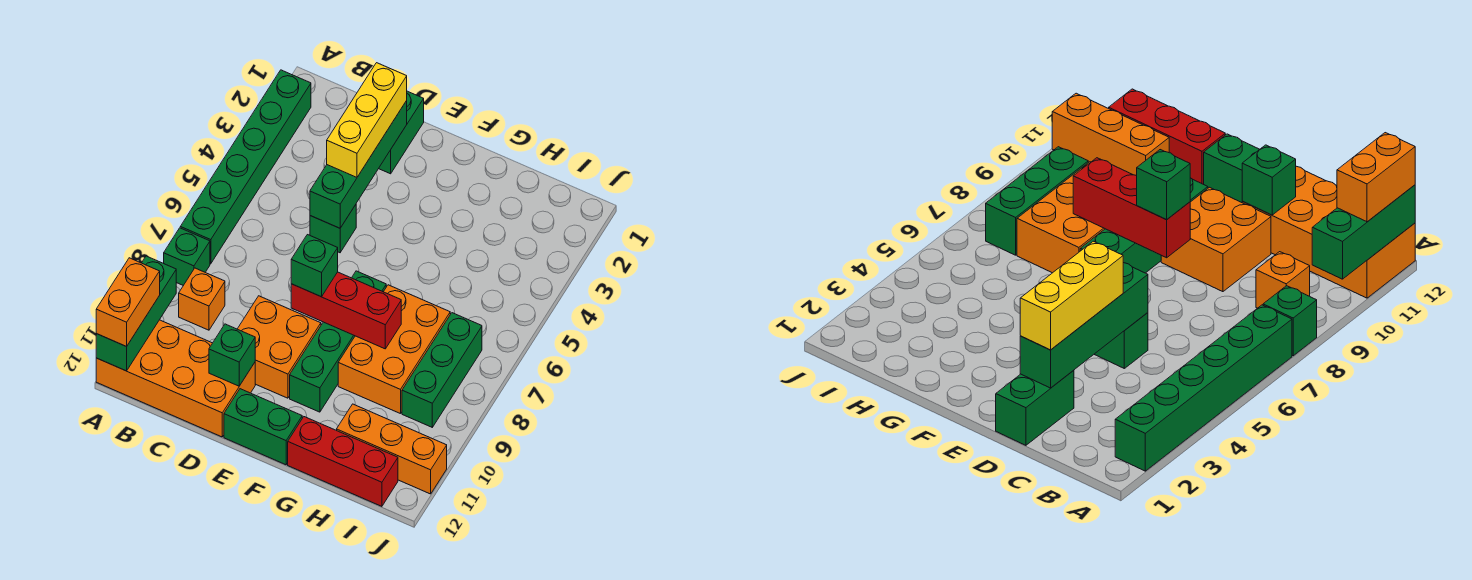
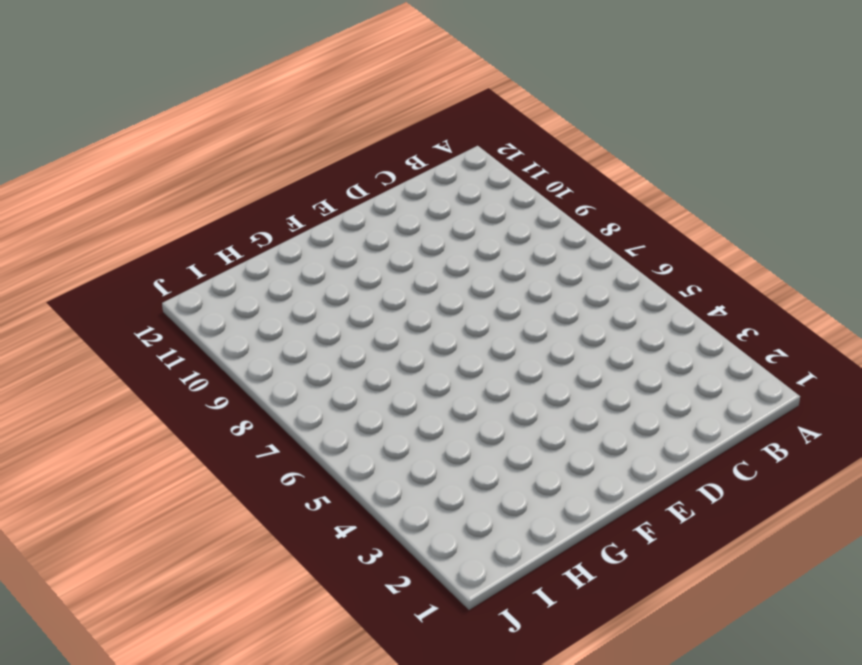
none -> green brick A2:A7 level 1
none -> green brick A8 level 1
none -> orange brick A11:D12 level 1

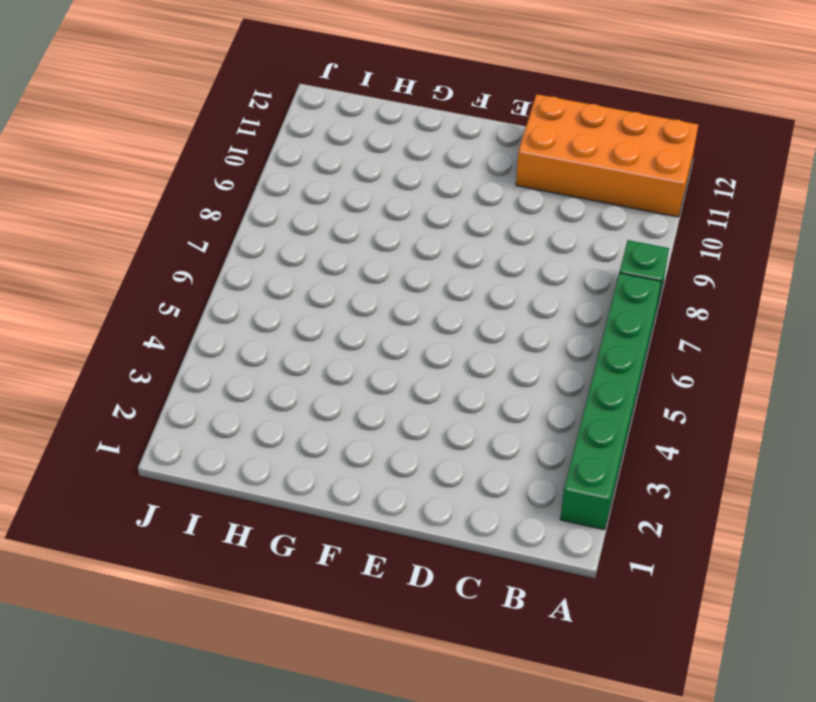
none -> orange brick B9 level 1
none -> green brick D1:D2 level 1
none -> green brick D5 level 1

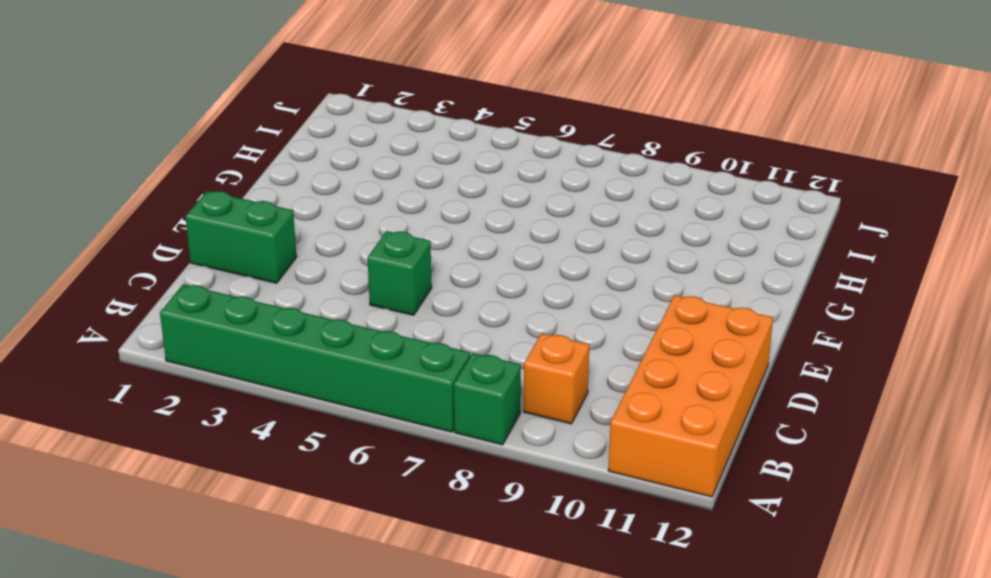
none -> orange brick D9:E10 level 1
none -> green brick E12:F12 level 1
none -> green brick F7:F10 level 1

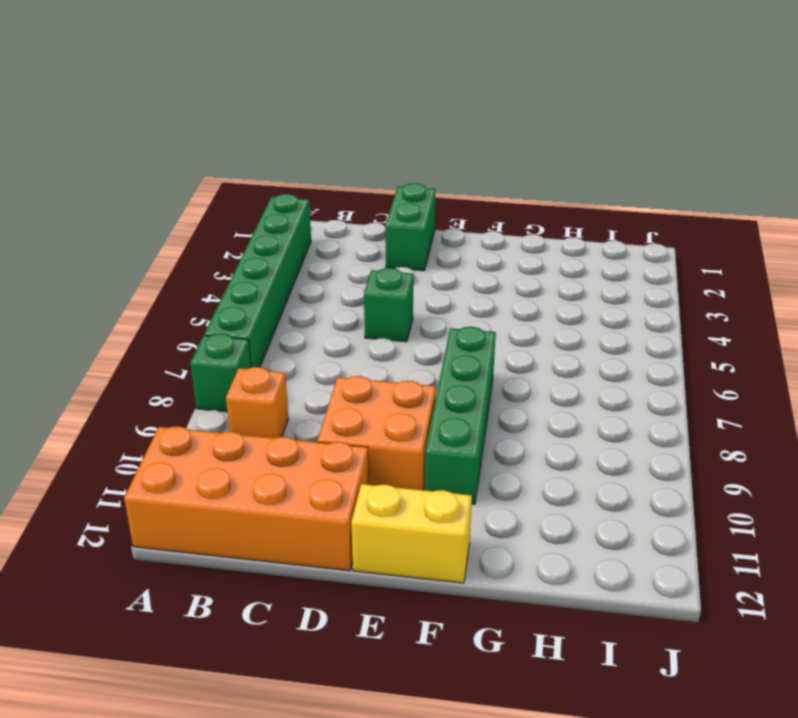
yellow brick E12:F12 level 1 -> green brick E12:F12 level 1
none -> orange brick G7:H9 level 1
none -> red brick G12:I12 level 1
none -> orange brick H11:J11 level 1

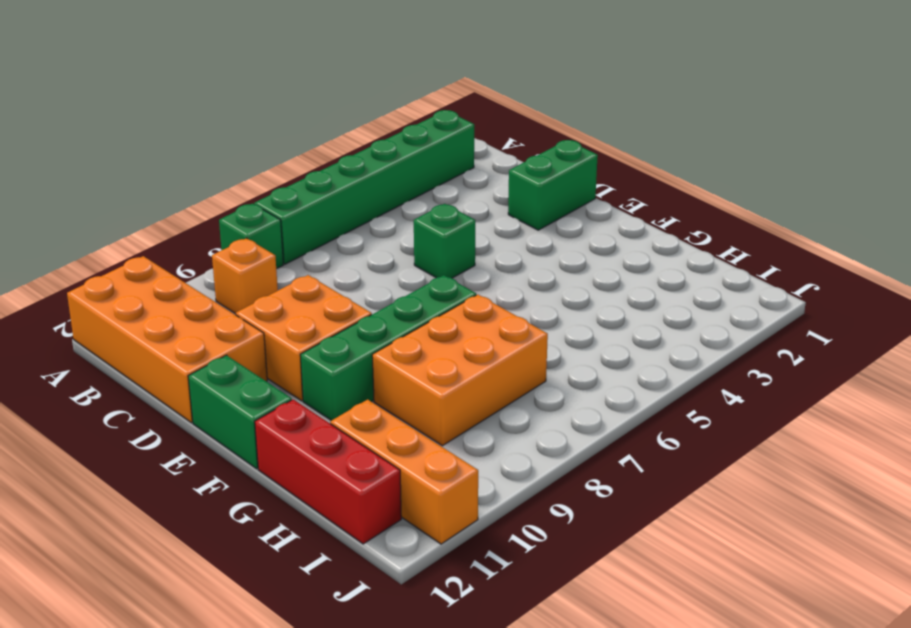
none -> green brick I7:I9 level 1
none -> green brick A10:A12 level 2
none -> green brick D2:D5 level 2

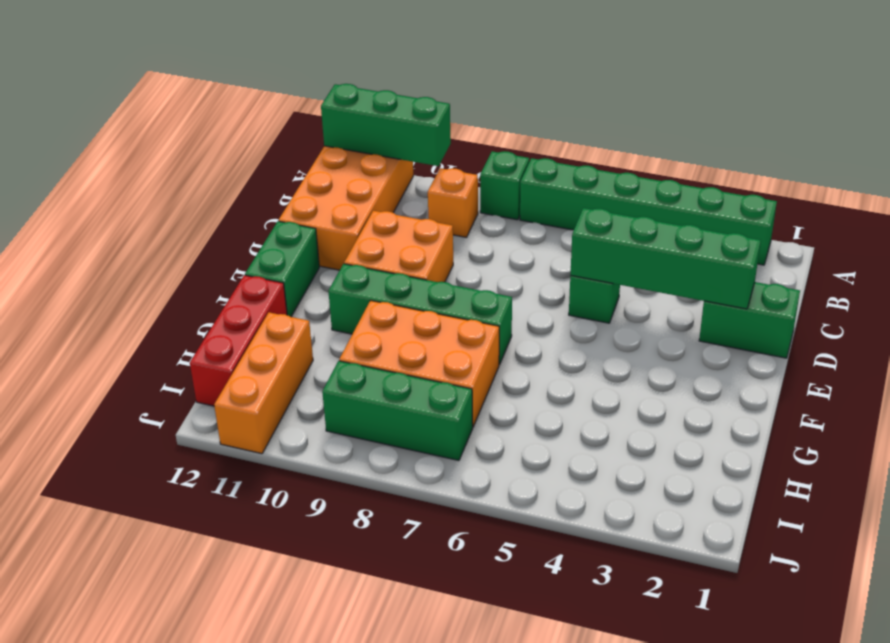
none -> green brick D11 level 2
none -> red brick E8:G8 level 2
none -> orange brick A11:A12 level 3

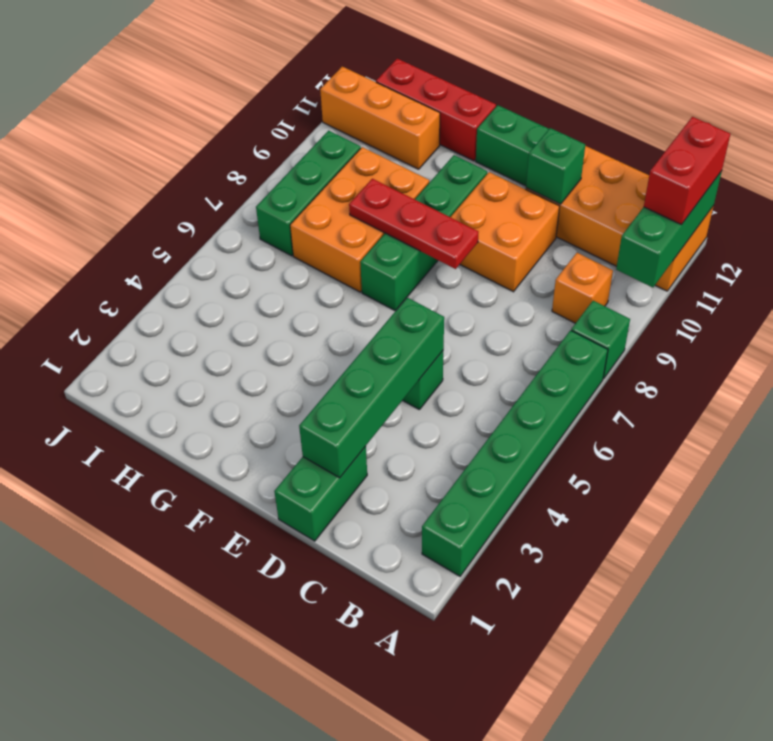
red brick A11:A12 level 3 -> orange brick A11:A12 level 3
red plate E8:G8 level 2 -> red brick E8:G8 level 2
none -> yellow brick D2:D4 level 3
none -> green brick E8 level 3

